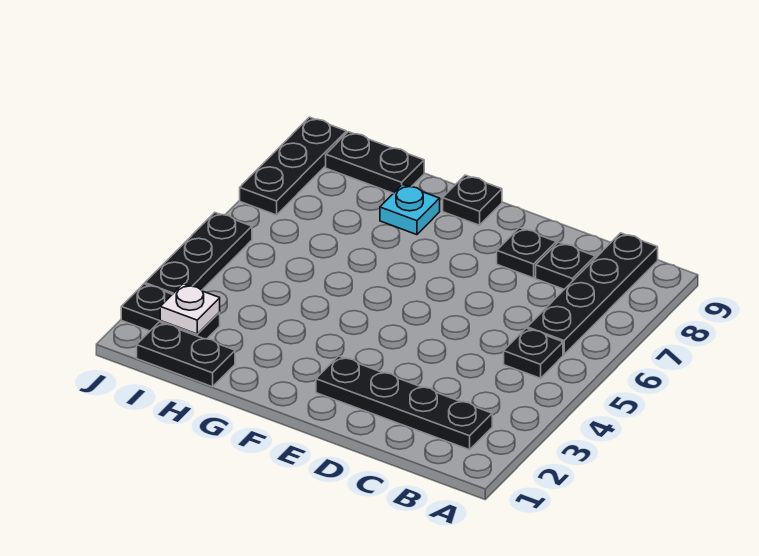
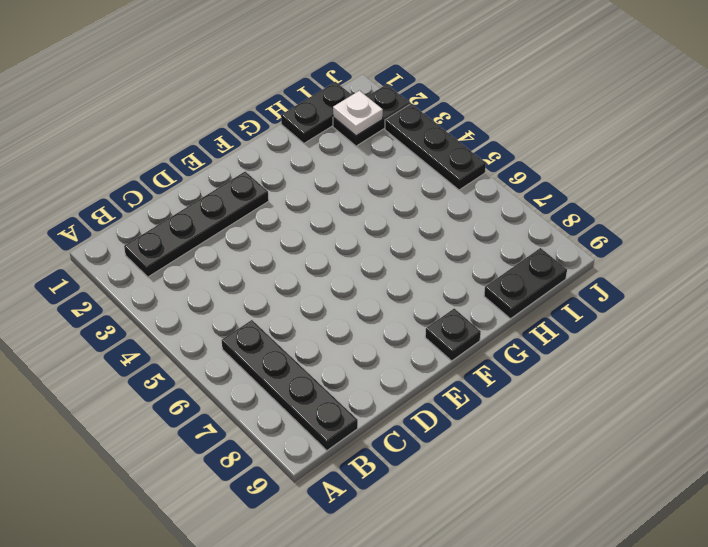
none -> black plate B5 level 1
none -> black plate C8 level 1
none -> black plate D8 level 1

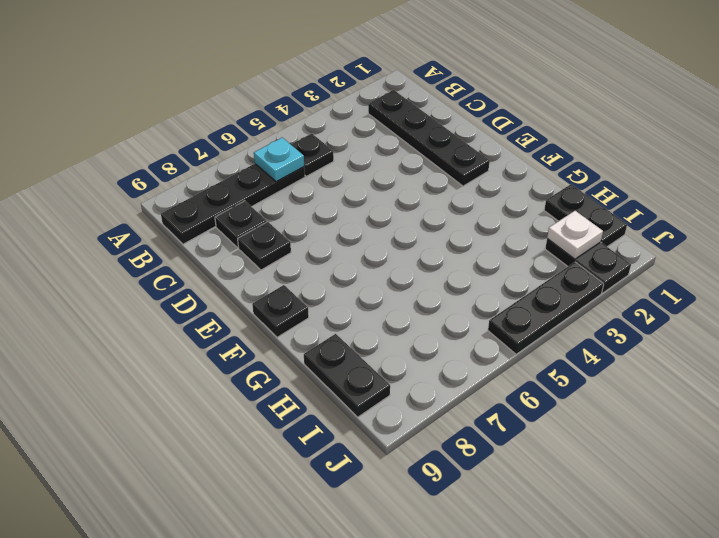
cyan plate B6 level 2 -> cyan plate G8 level 1
none -> black plate J7:J9 level 1

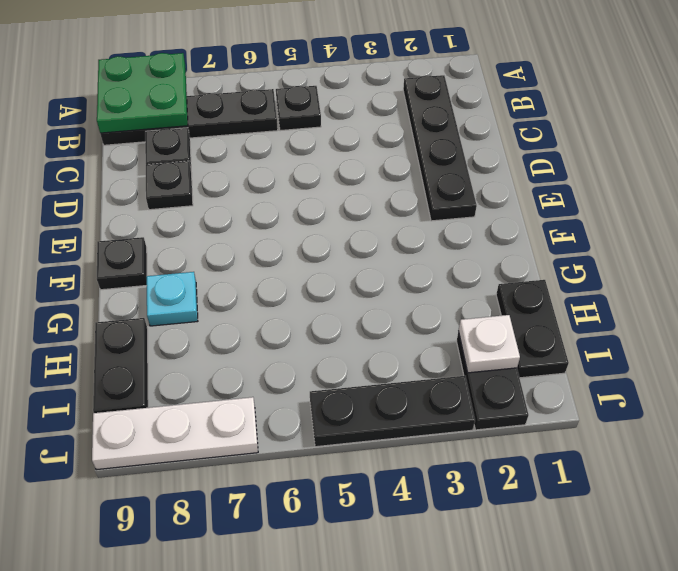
green plate A8:B9 level 2 -> none
white plate J7:J9 level 1 -> black plate J7:J9 level 1

